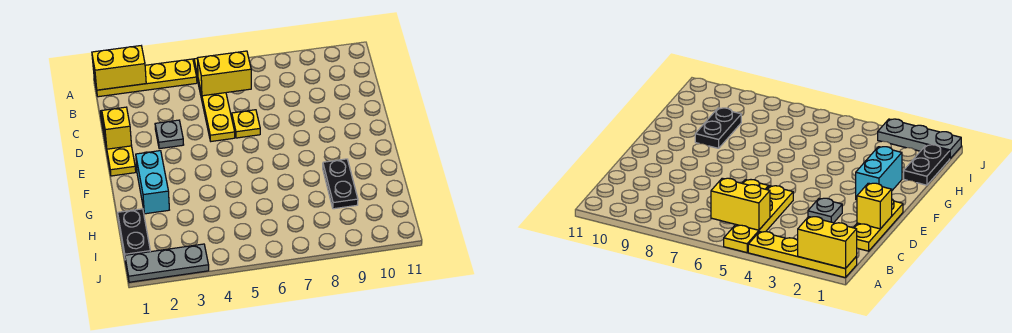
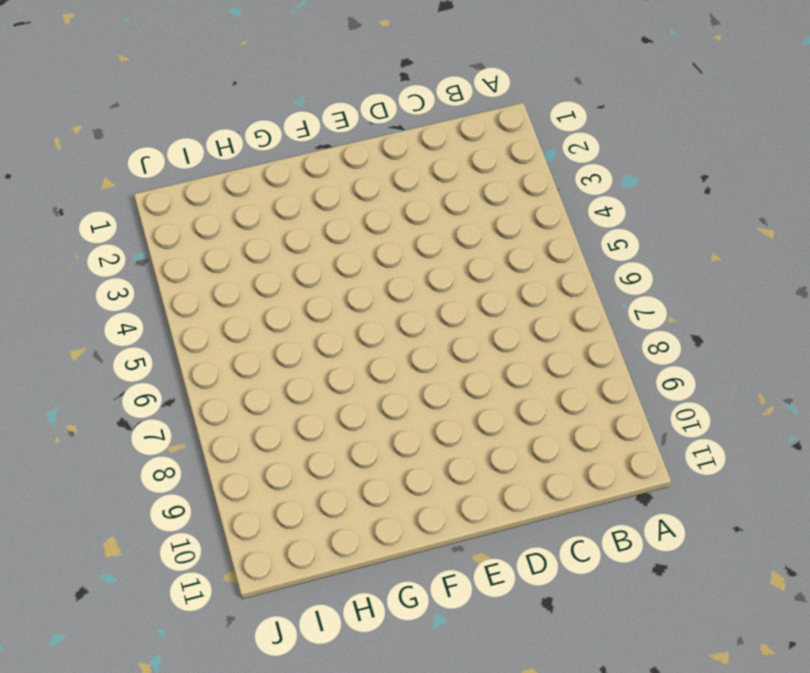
none -> yellow plate A1:A4 level 1
none -> yellow plate A5:D5 level 1
none -> yellow plate C1:E1 level 1

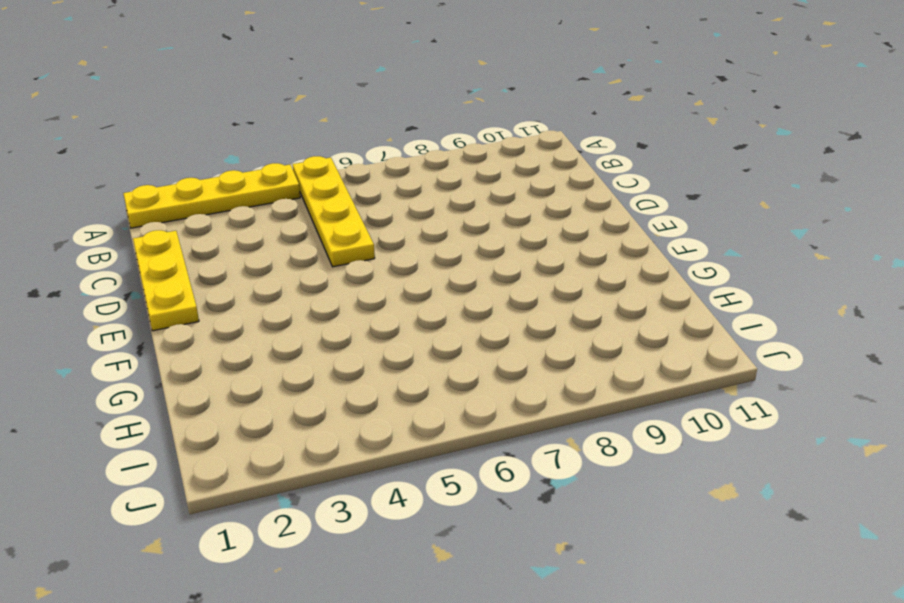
none -> grey plate D3 level 1
none -> yellow plate D6 level 1
none -> cyan brick F2:G2 level 1

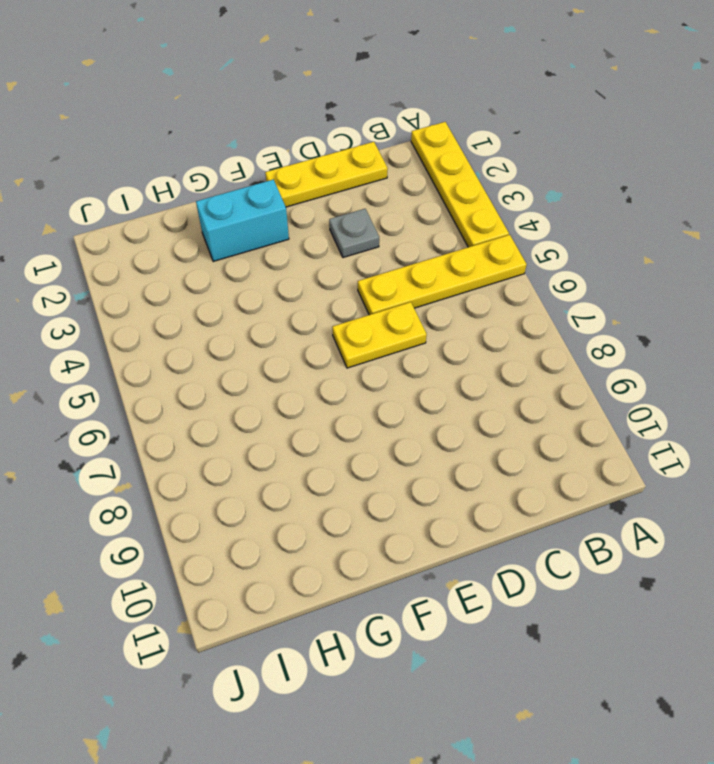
yellow plate D6:E6 level 1 -> yellow plate D6 level 1
none -> black plate G9:H9 level 1
none -> black plate H1:I1 level 1
none -> grey plate J1:J3 level 1

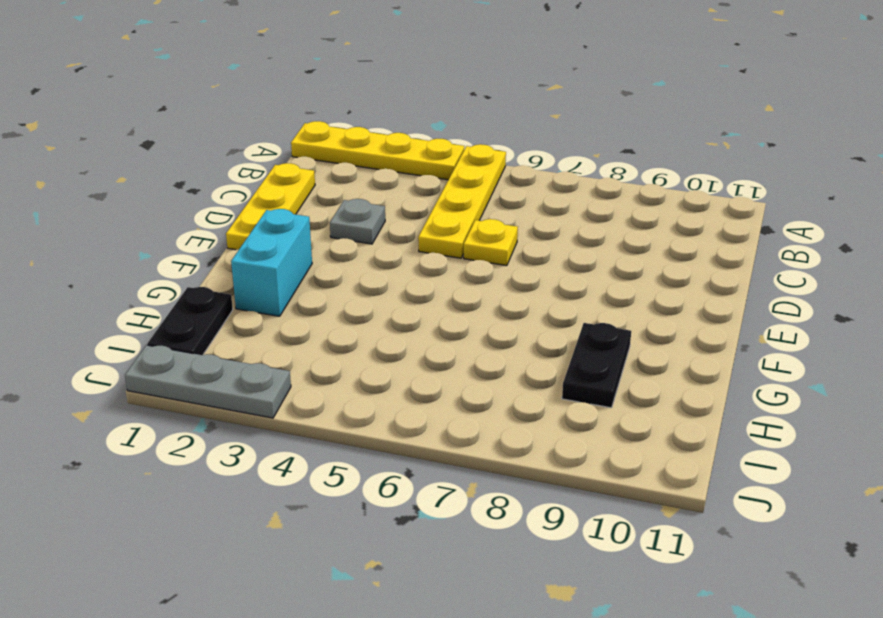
none -> yellow brick A1:A2 level 2
none -> yellow brick B5:B6 level 2
none -> yellow brick D1 level 2

